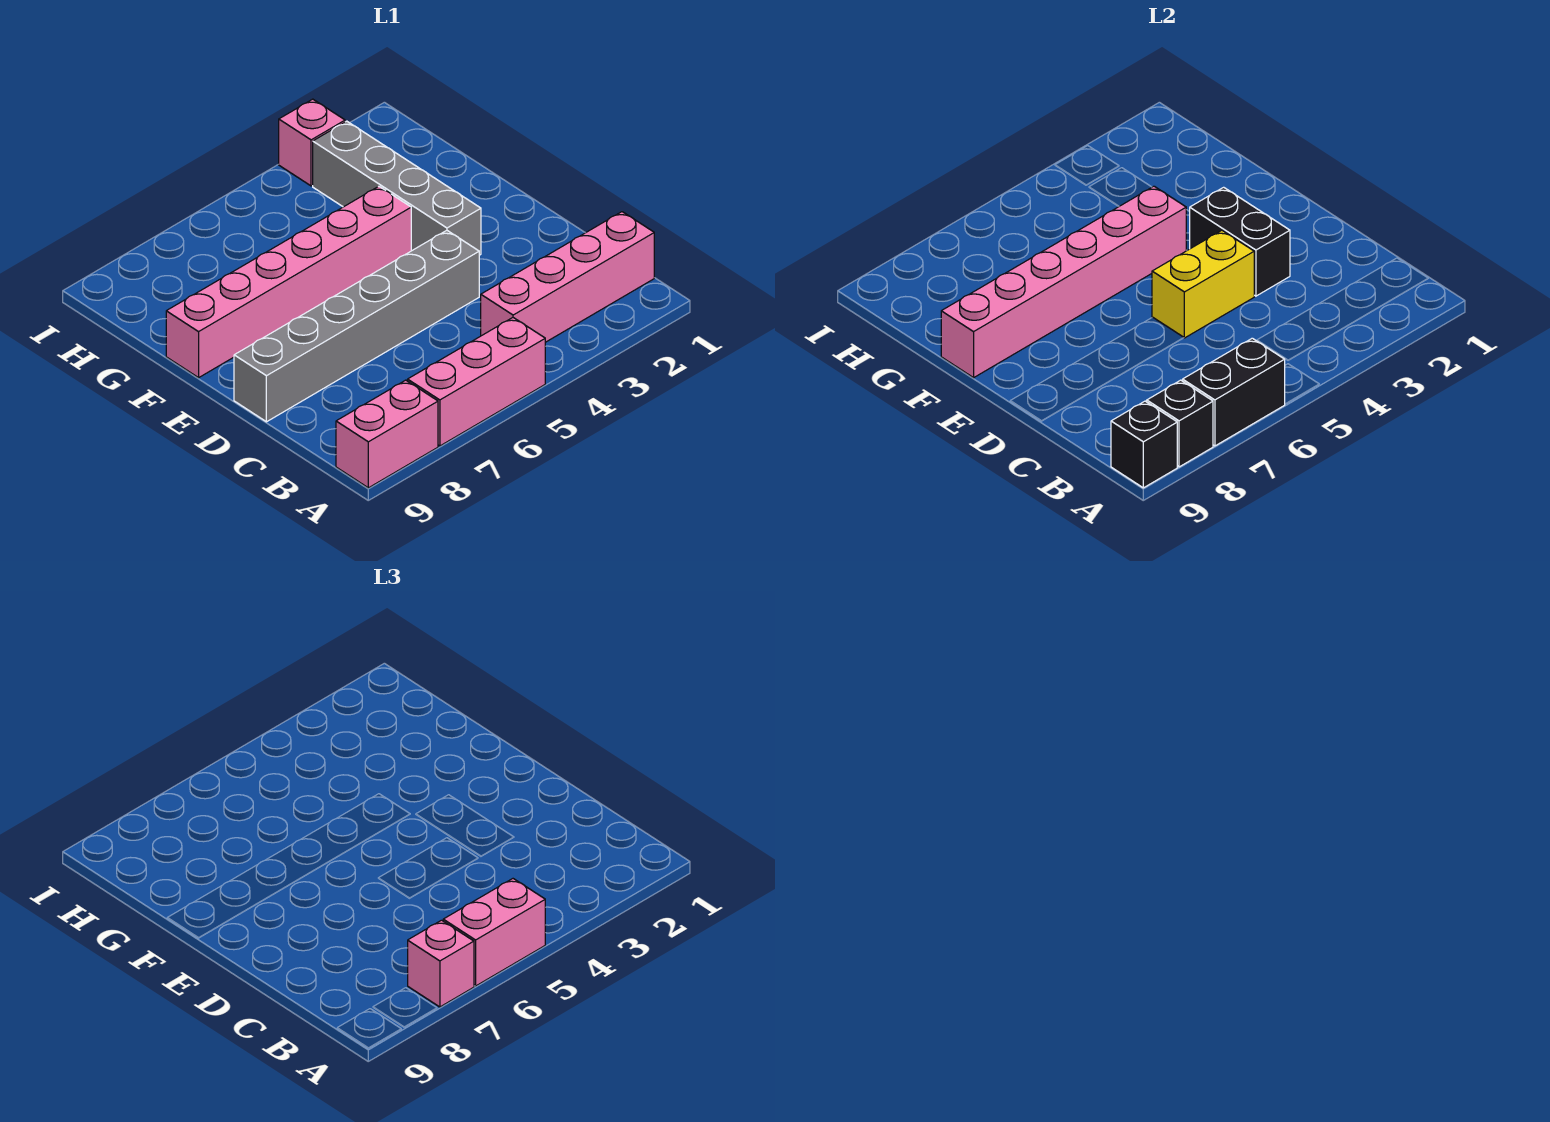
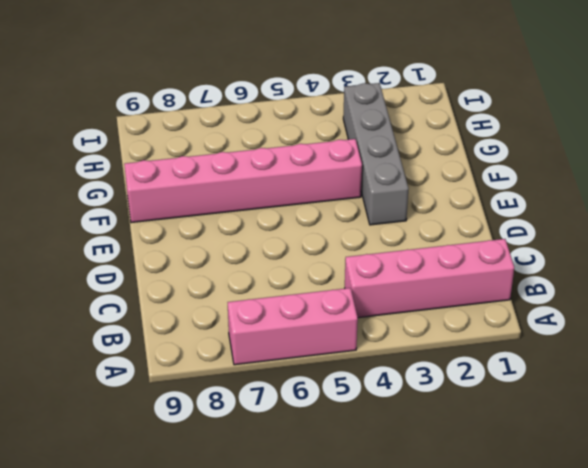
none -> pink brick A8:A9 level 1
none -> grey brick D4:D9 level 1
none -> pink brick I3 level 1

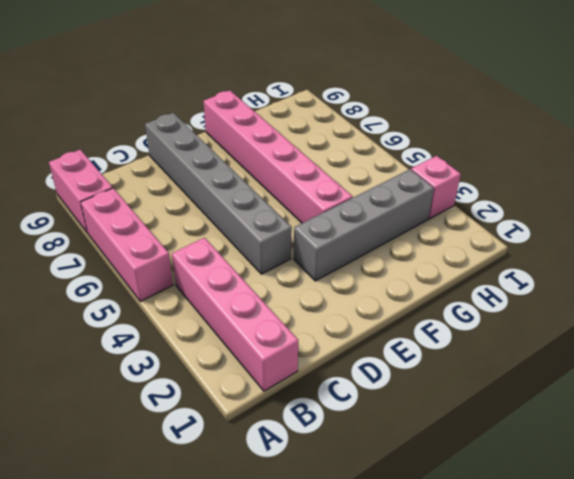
none -> black brick A6:A7 level 2
none -> black brick A8 level 2
none -> black brick A9 level 2

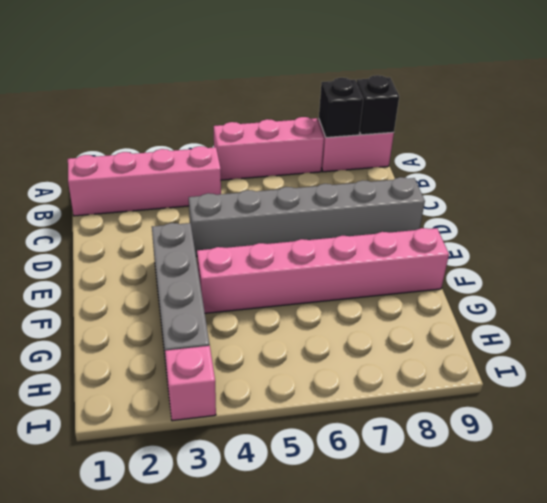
none -> black brick A6:A7 level 2
none -> black brick D3:E3 level 2
none -> yellow brick D4:D5 level 2

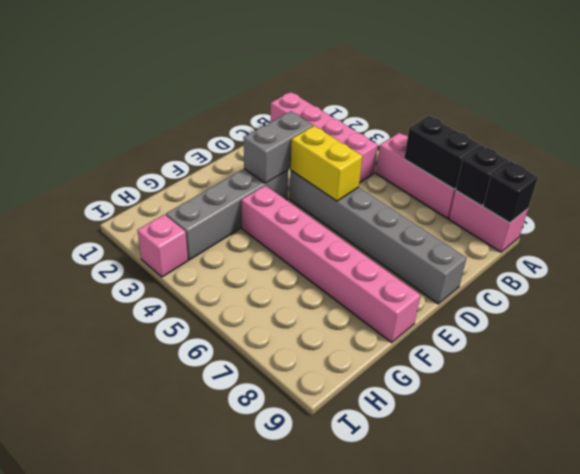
grey brick D3:E3 level 2 -> black brick D3:E3 level 2
none -> pink brick F4:F9 level 2
none -> pink brick A5:A6 level 3
none -> pink brick A7 level 3

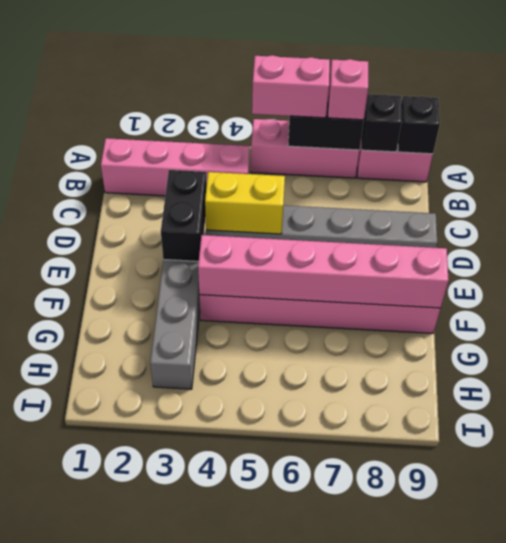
none -> pink brick I3 level 1

